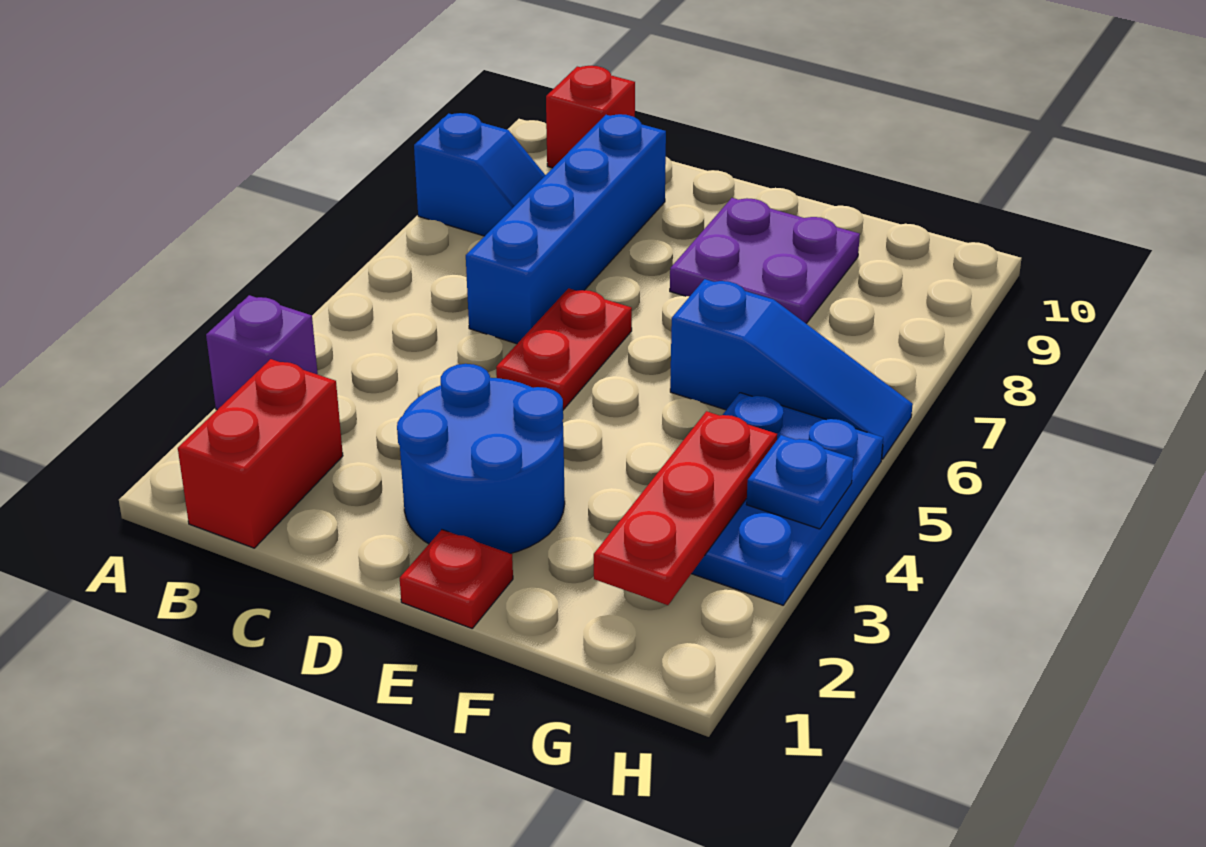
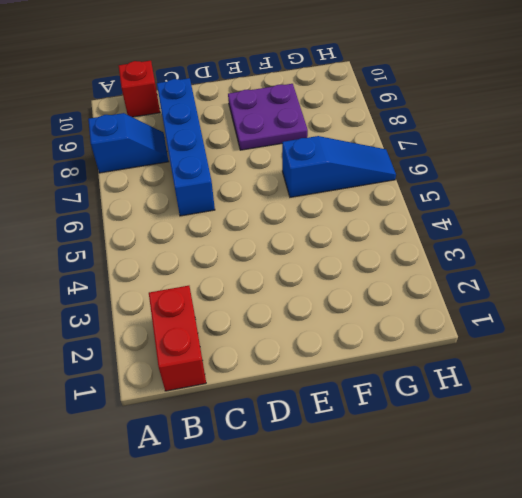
none -> purple brick A3 level 1
none -> blue round brick D2:E3 level 1
none -> red plate D5:D6 level 1

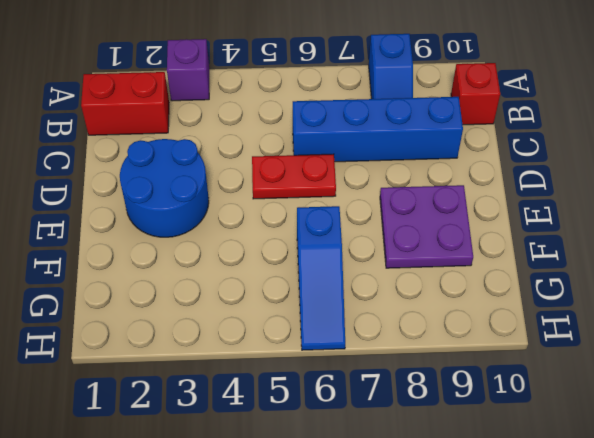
none -> red plate E1 level 1
none -> blue plate G3:H5 level 1
none -> red plate G2:G4 level 2

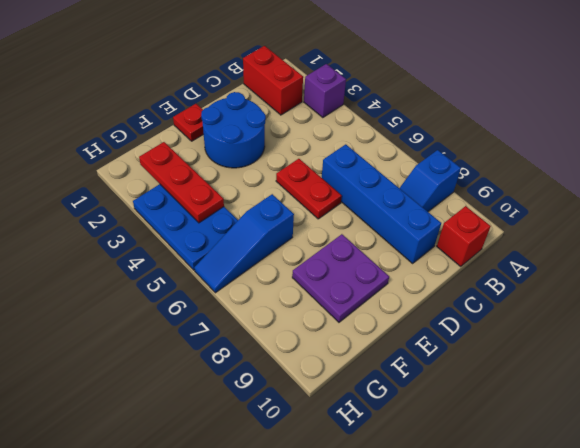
none -> blue plate H4 level 2

